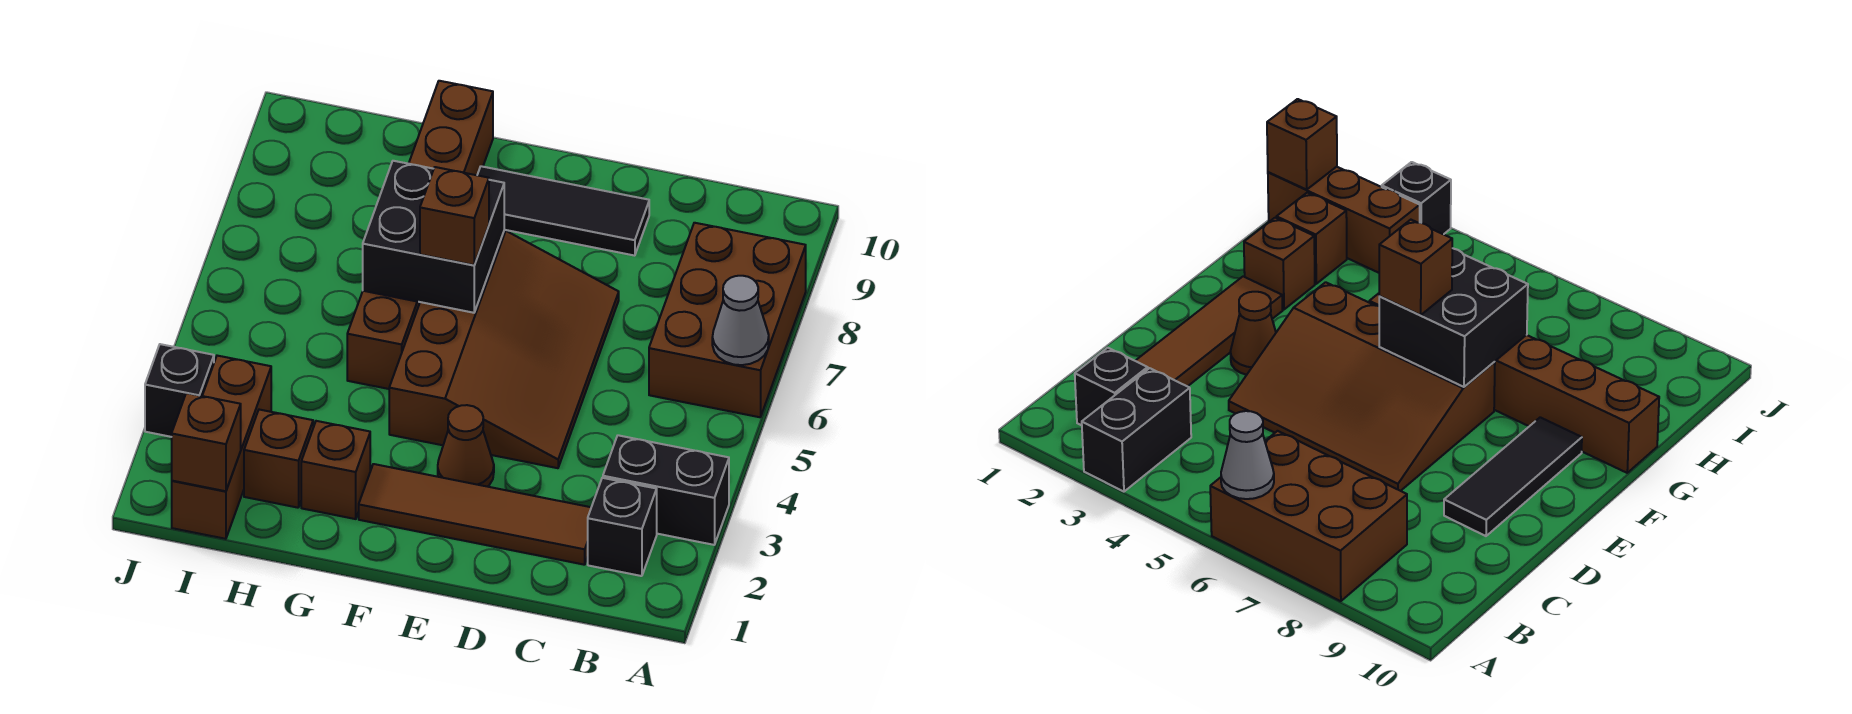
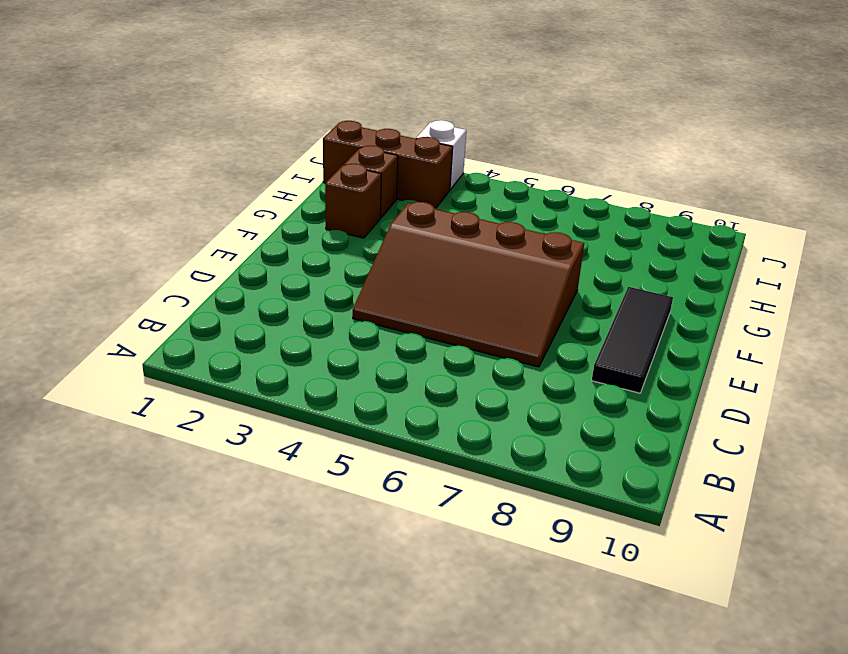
white brick J3 level 1 -> black brick J3 level 1
none -> black brick A3:B3 level 1
none -> brown brick A6:B8 level 1
none -> black brick B2 level 1

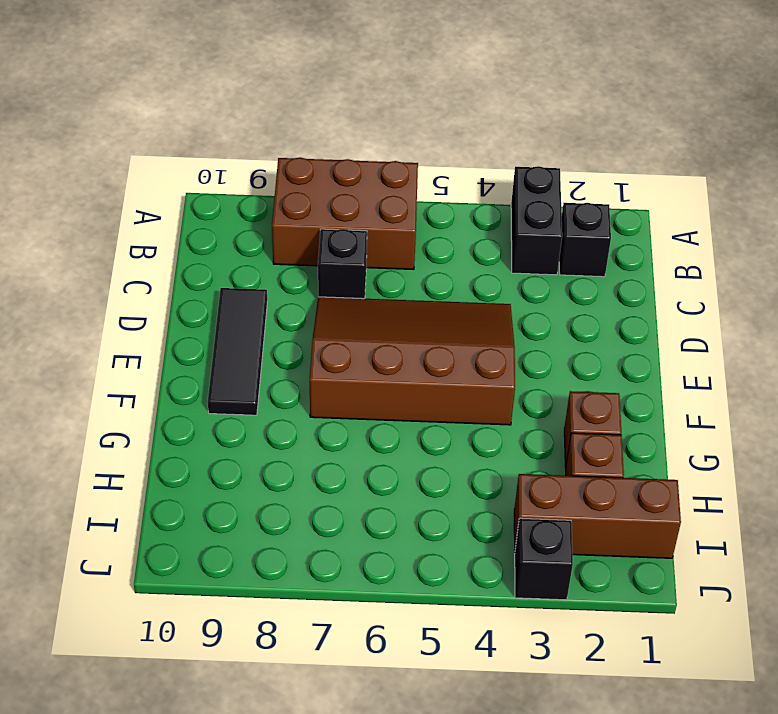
black brick C7 level 1 -> none
none -> brown tile C2:F2 level 1
none -> brown cone E3 level 1
none -> brown brick G5:G10 level 1

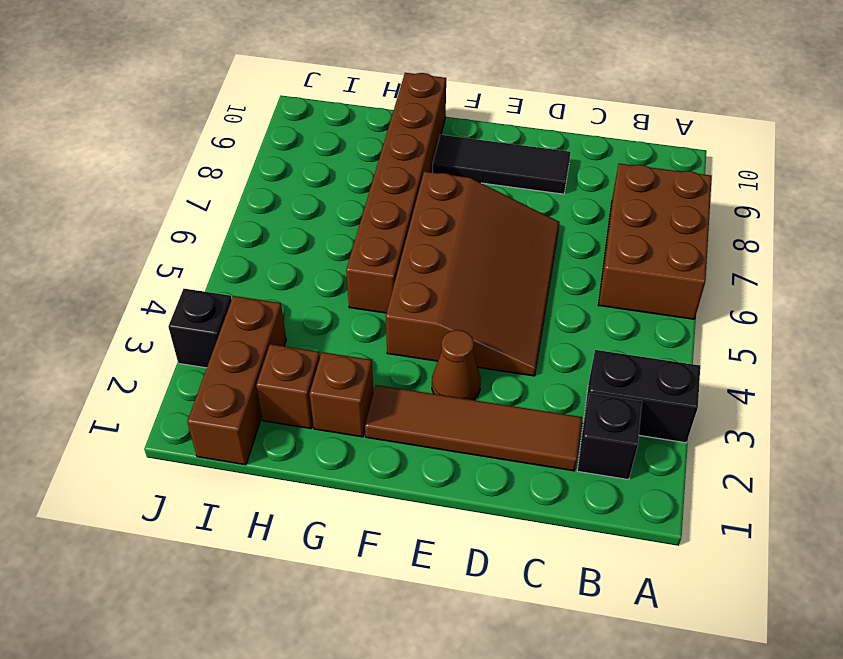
none -> grey cone A6 level 2
none -> black brick F6:G7 level 2
none -> brown brick I1 level 2

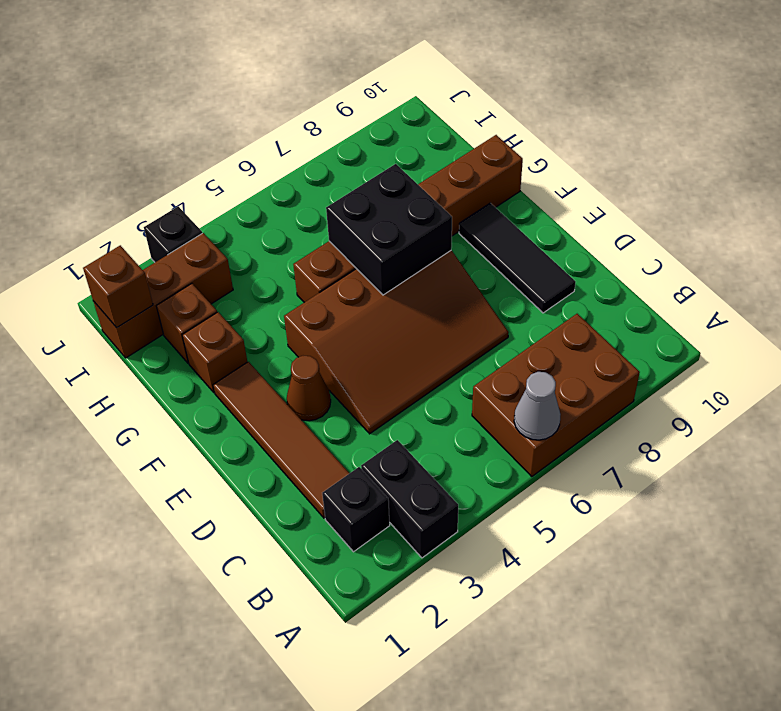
none -> brown brick F6 level 3

